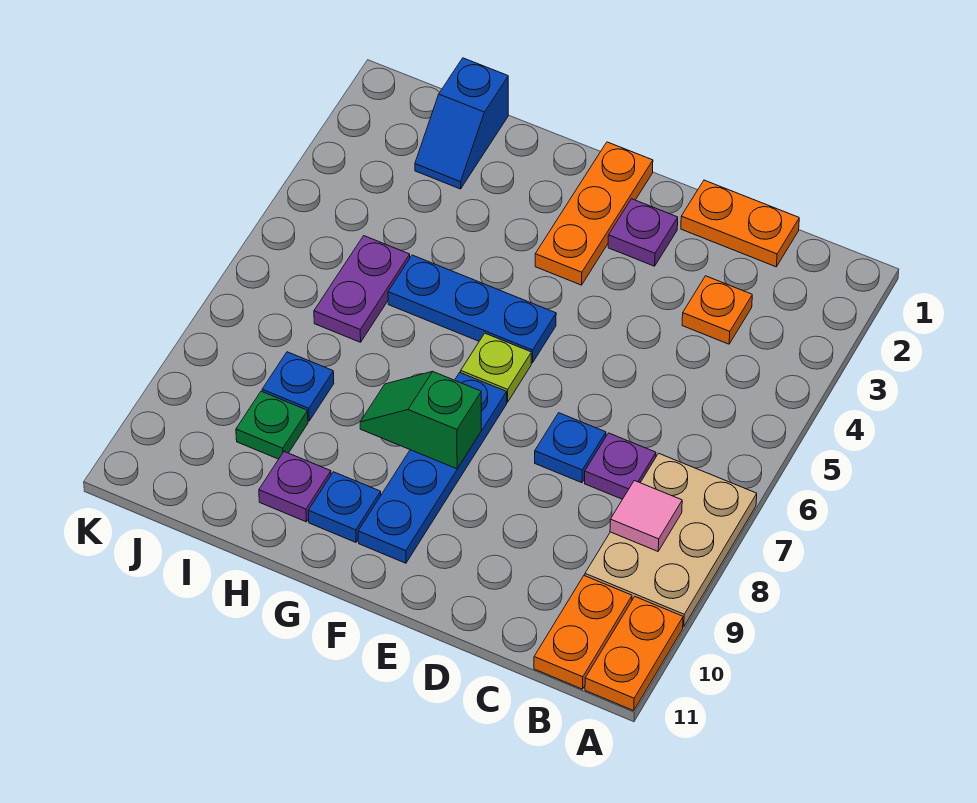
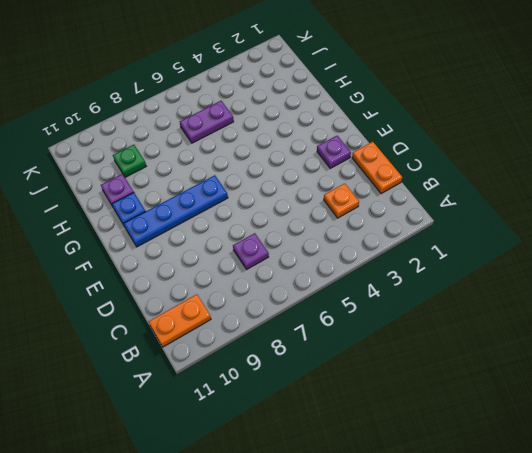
none -> tan plate A7:B9 level 1
none -> orange plate A10:A11 level 1
none -> blue plate D7 level 1

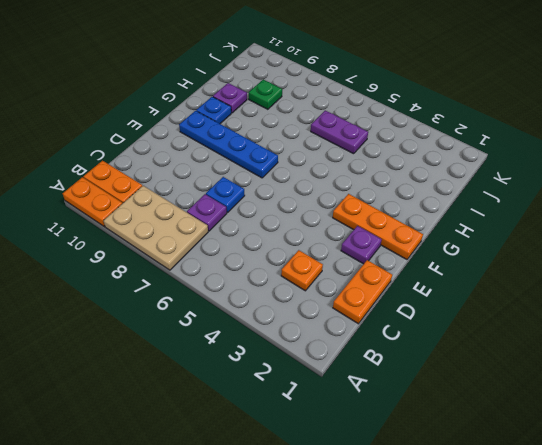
none -> blue plate F5:H5 level 1
none -> lime plate F6 level 1
none -> blue slope I1:I2 level 1 top 1

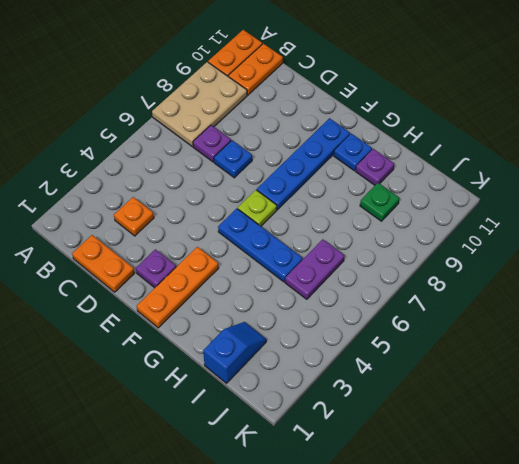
none -> blue plate I8 level 1
none -> pink tile B8 level 2
none -> green slope F8:G8 level 2 top F

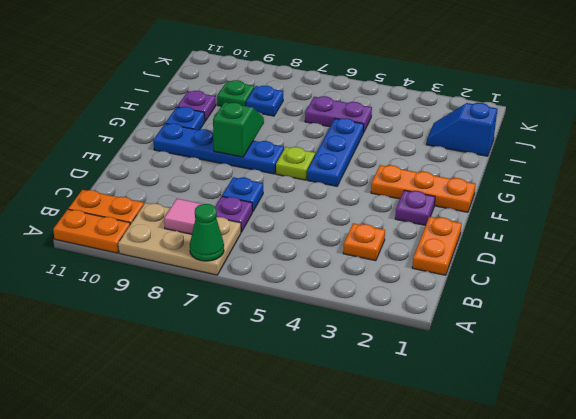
green cone A7 level 2 -> none

